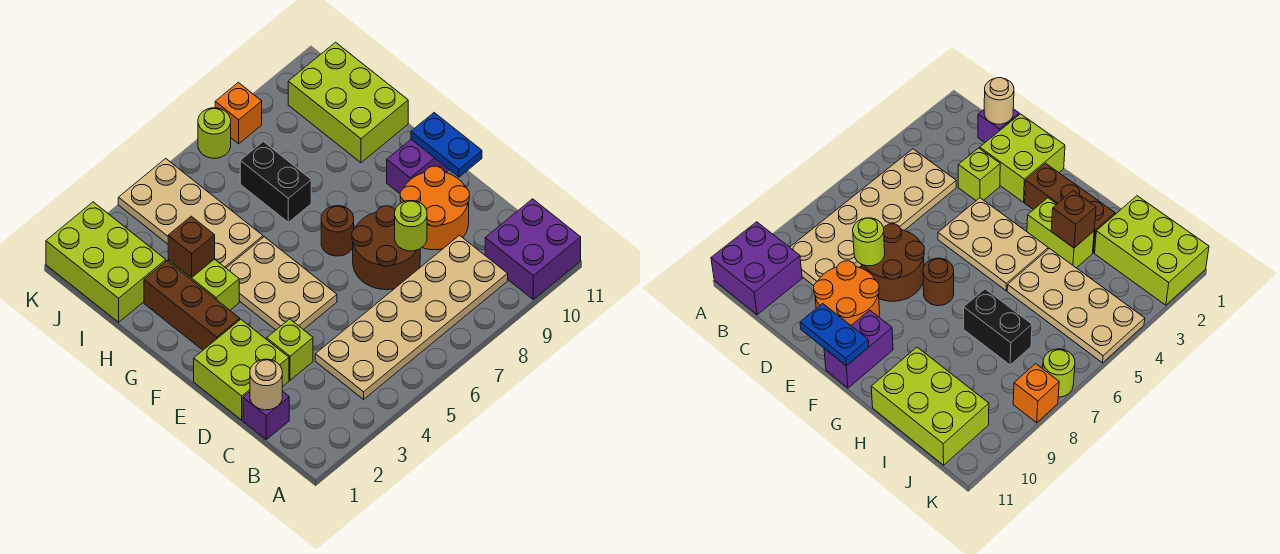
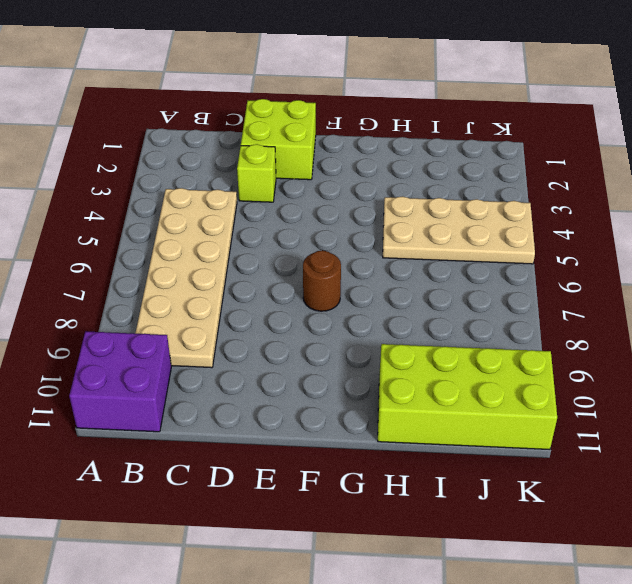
lime brick H10:K11 level 1 -> lime brick H10:J11 level 1
none -> purple brick C1 level 1
none -> brown round brick D7:E8 level 1
none -> orange round brick D9:E10 level 1

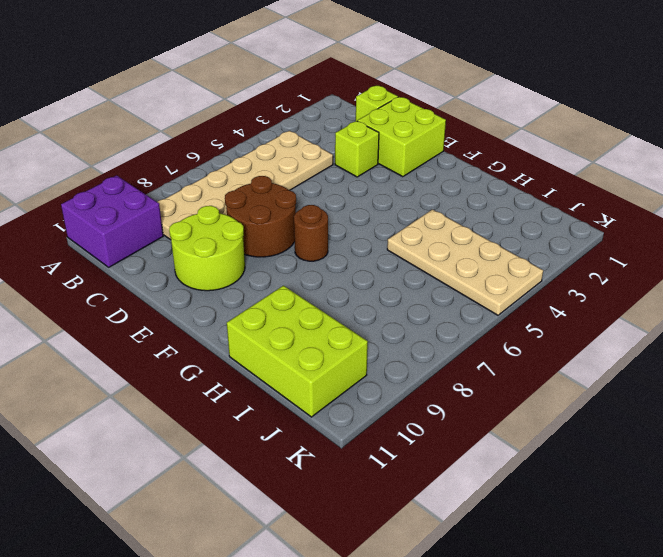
lime brick C1 level 1 -> purple brick C1 level 1
lime round brick D9:E10 level 1 -> orange round brick D9:E10 level 1
none -> tan plate E4:G5 level 1
none -> brown brick F2:H2 level 1
none -> purple brick F10:F11 level 1

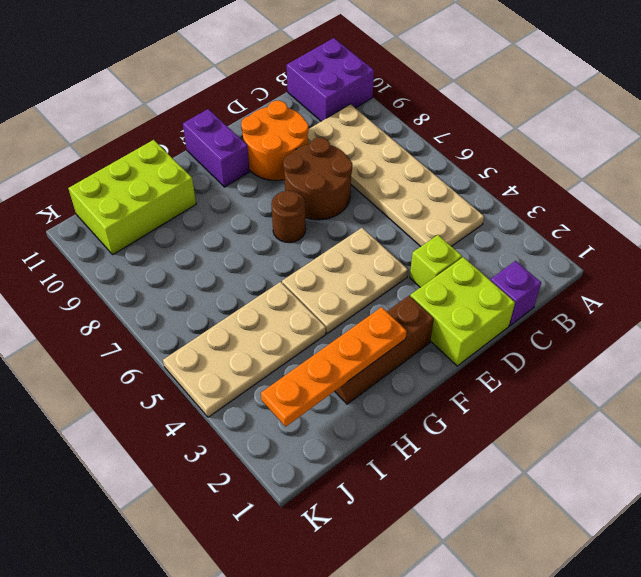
orange plate G2:J2 level 2 -> none
none -> lime brick G3:H3 level 1
none -> black brick H7:I7 level 1
none -> lime brick I1:K2 level 1

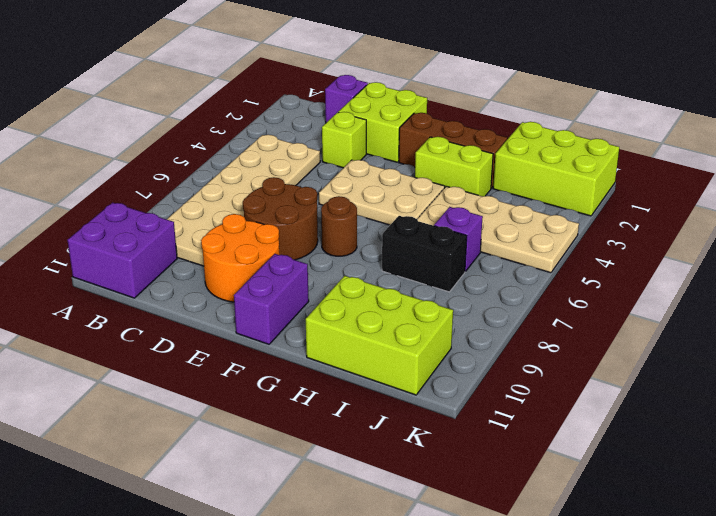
purple brick I6 level 1 -> none
none -> lime round brick K7 level 1
none -> orange brick K8 level 1
none -> tan round brick C1 level 2

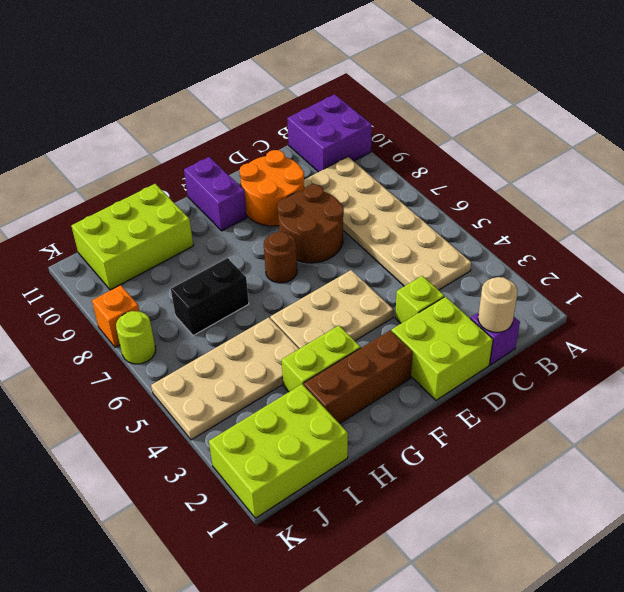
none -> lime round brick D8 level 2
none -> blue plate E11:F11 level 2
none -> brown brick H3 level 2

